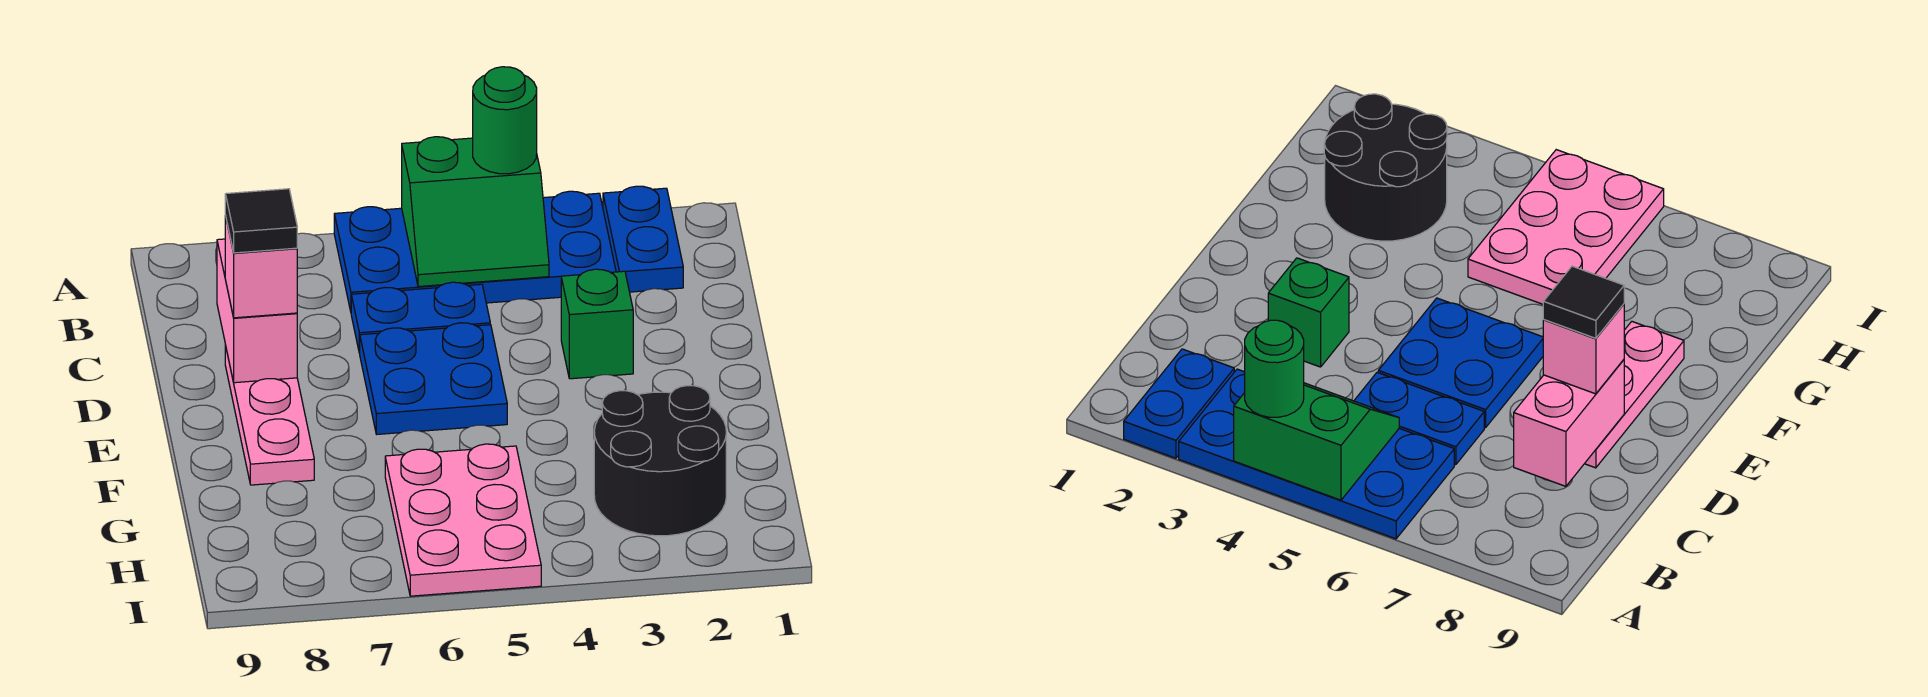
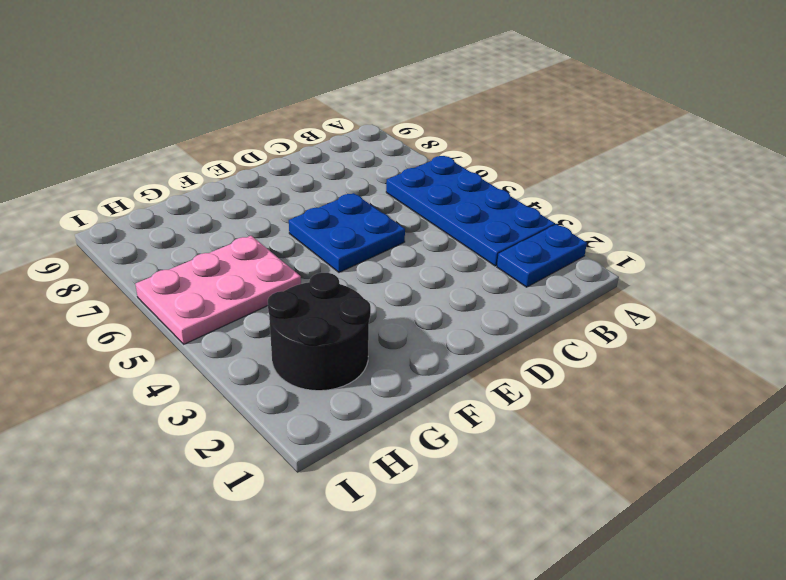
none -> blue plate C5:C6 level 1
none -> green brick D3 level 1
none -> pink plate D8:F8 level 1

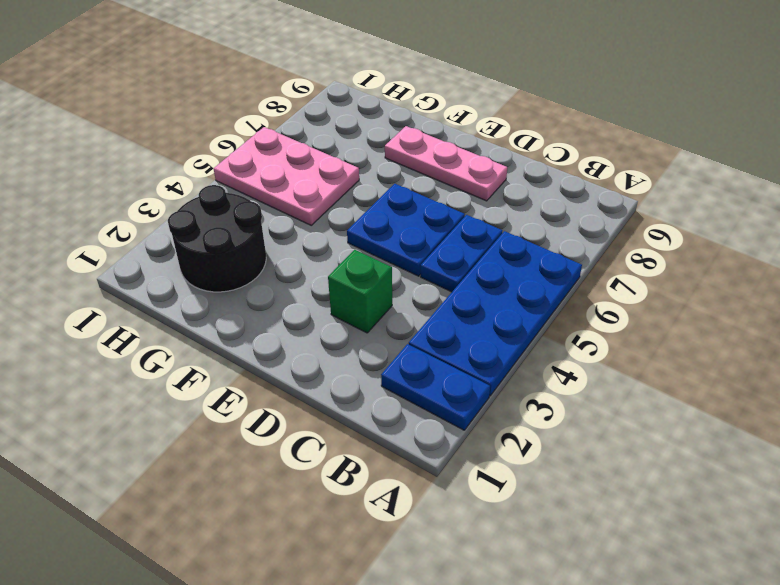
none -> green slope A4:B5 level 2 top A
none -> pink brick C8:D8 level 2
none -> green round brick A4 level 3

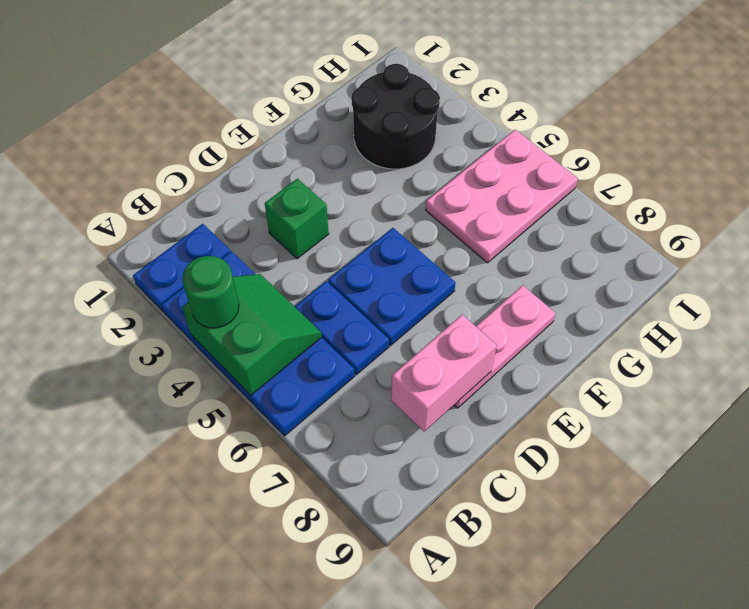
none -> pink brick D8 level 3
none -> black tile D8 level 4

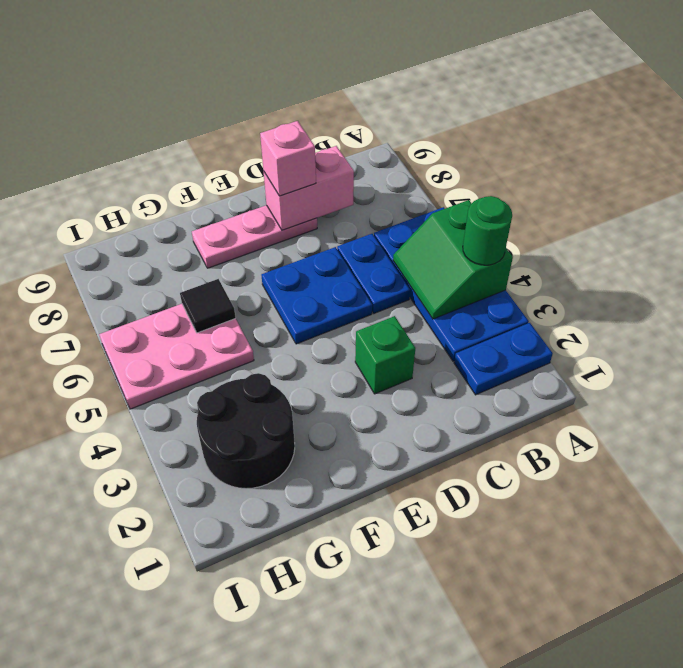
black tile G6 level 2 -> black tile D8 level 4

